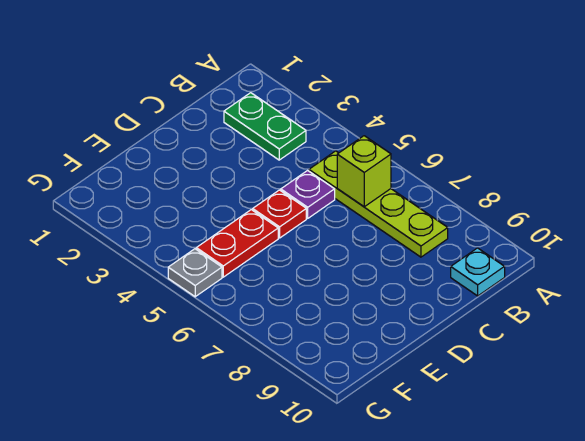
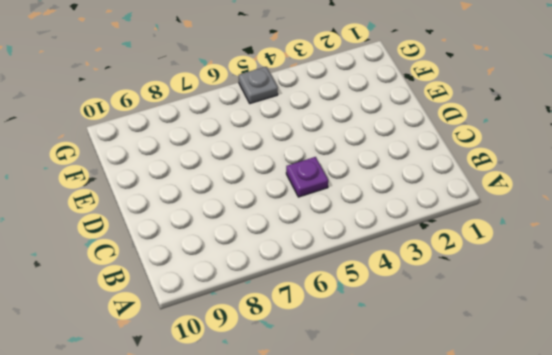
none -> green plate B2:B3 level 1
none -> lime plate B5:B8 level 1

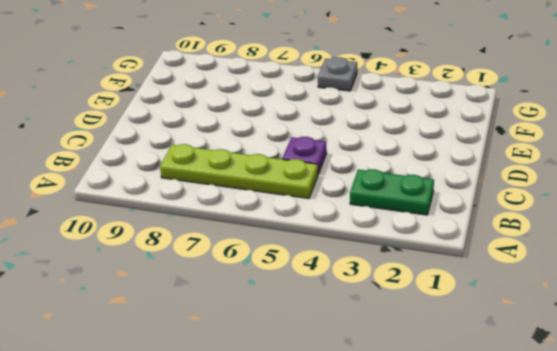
none -> cyan plate B10 level 1
none -> red plate D5 level 1

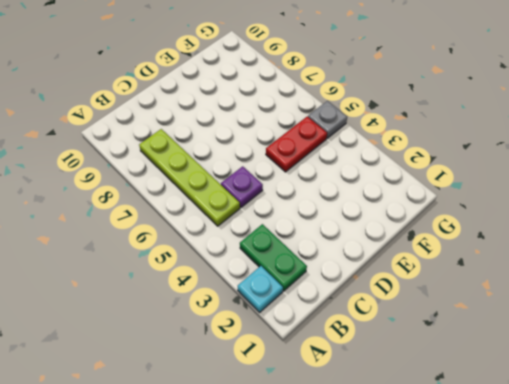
cyan plate A2 level 1 -> cyan plate B10 level 1
none -> red plate D5 level 1
none -> lime brick B6 level 2

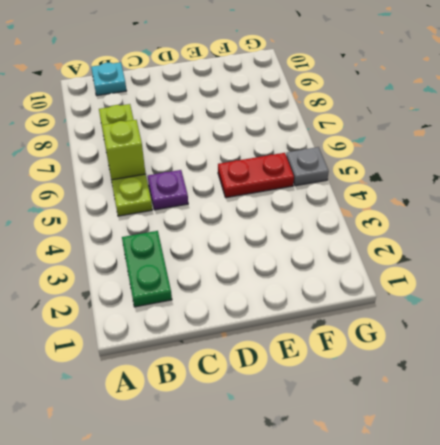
none -> red plate D5 level 1

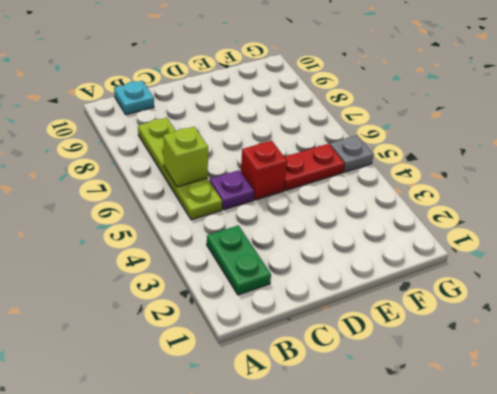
red brick D5 level 1 -> red plate D5 level 1

